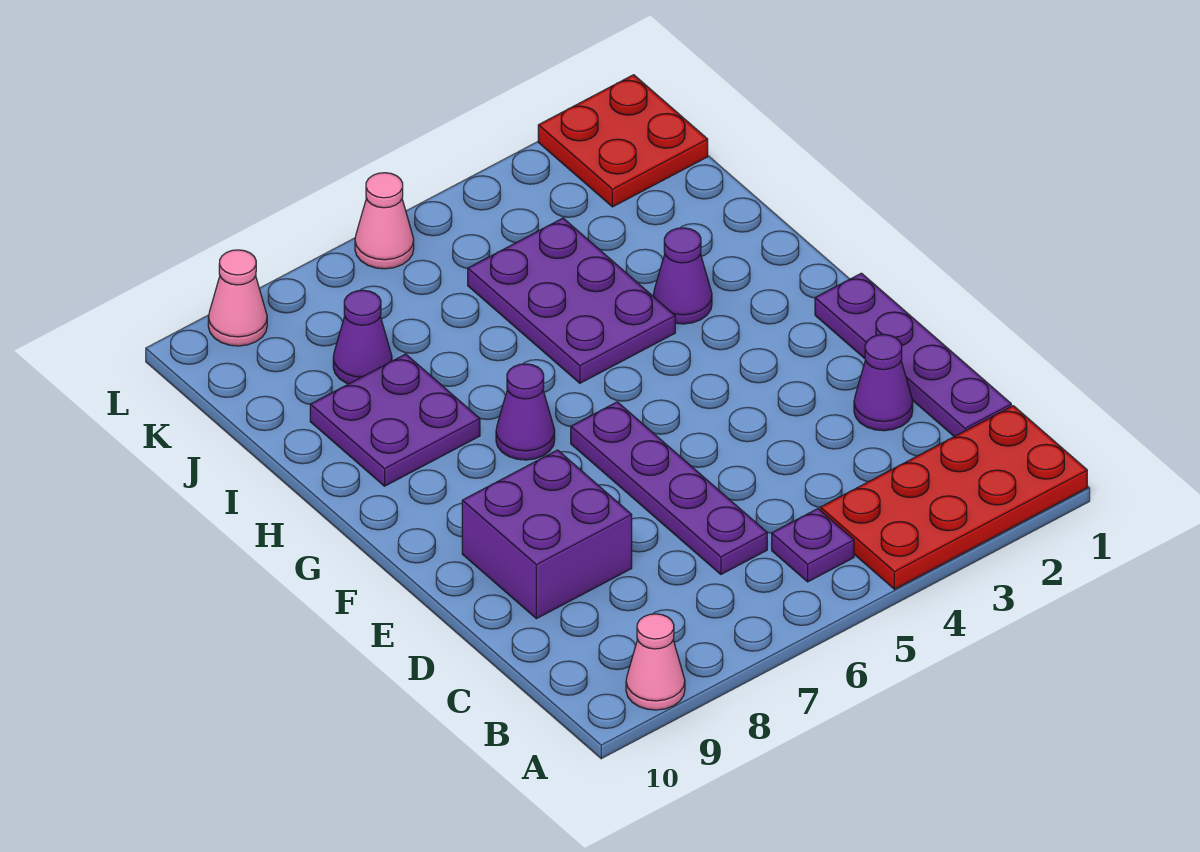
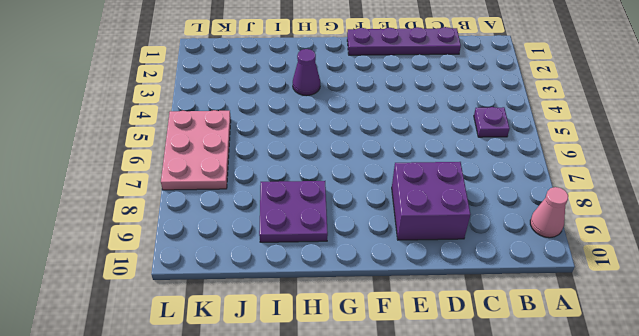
pink plate K5:L7 level 1 -> pink cone L6 level 1
none -> red plate A1:B4 level 1
none -> purple plate C6:F6 level 1
none -> purple cone D2 level 1

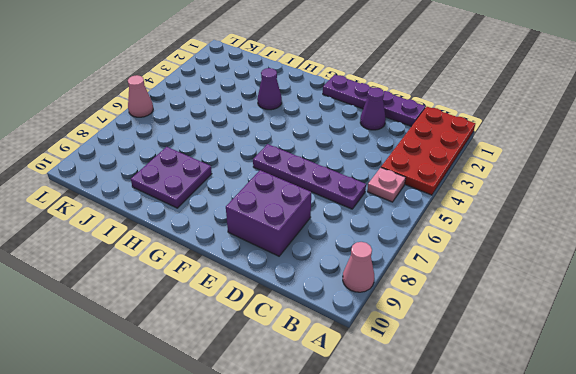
pink plate B5 level 1 -> purple plate B5 level 1
none -> purple cone G7 level 1
none -> purple plate H4:J5 level 1
none -> purple cone J8 level 1

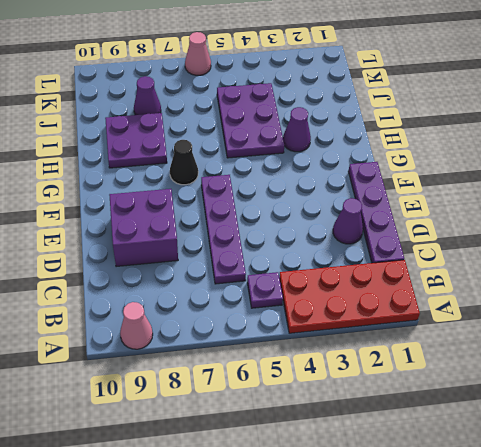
black cone G7 level 1 -> purple cone G7 level 1
none -> red plate K1:L2 level 1
none -> pink cone L9 level 1

